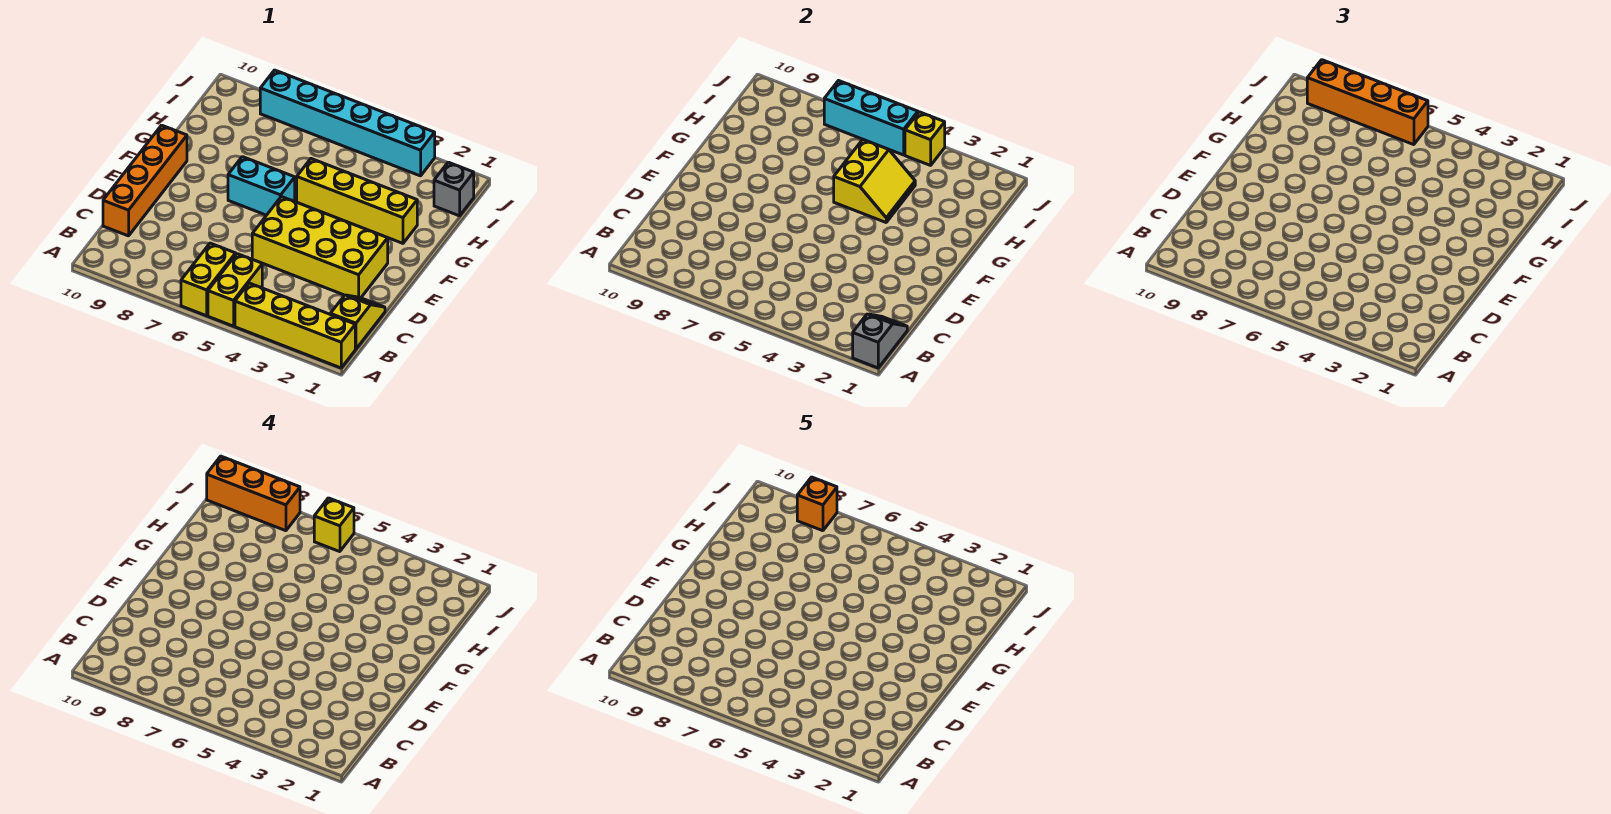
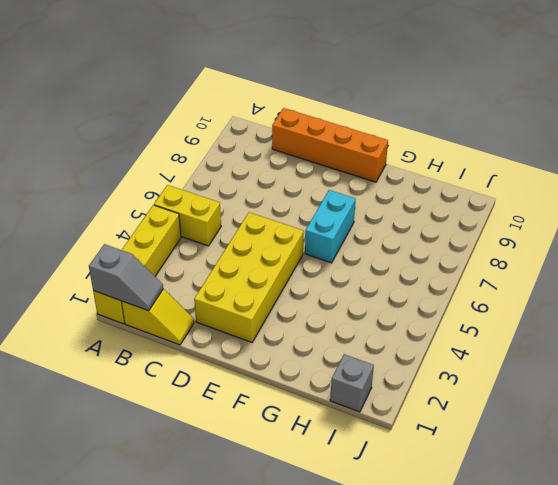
none -> yellow brick A6:B6 level 1
none -> yellow brick G2:G5 level 1
none -> cyan brick J3:J8 level 1

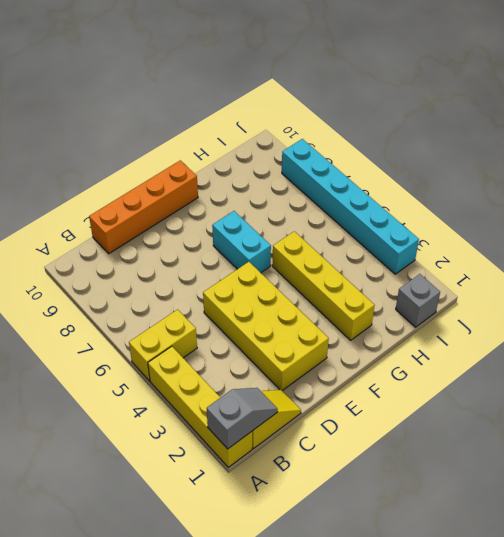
none -> yellow brick A6:B6 level 1
none -> yellow slope G4:H5 level 2 top 5
none -> yellow brick J4 level 2

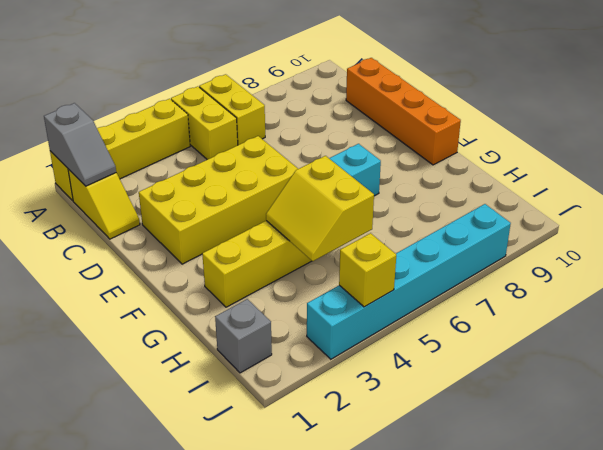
none -> cyan brick J5:J7 level 2
none -> orange brick J6:J9 level 3
none -> yellow brick J6 level 4

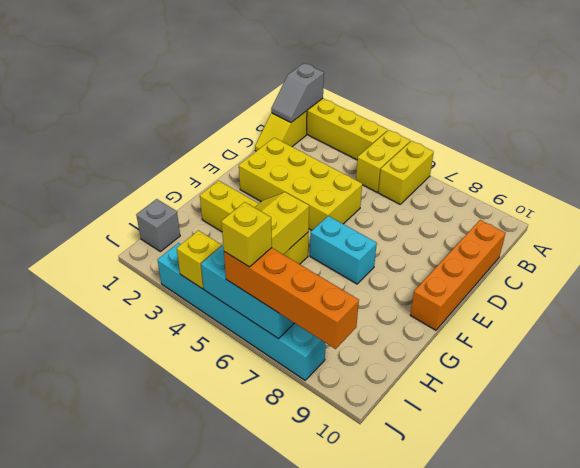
none -> orange brick J8:J10 level 4
none -> orange brick J8 level 5

